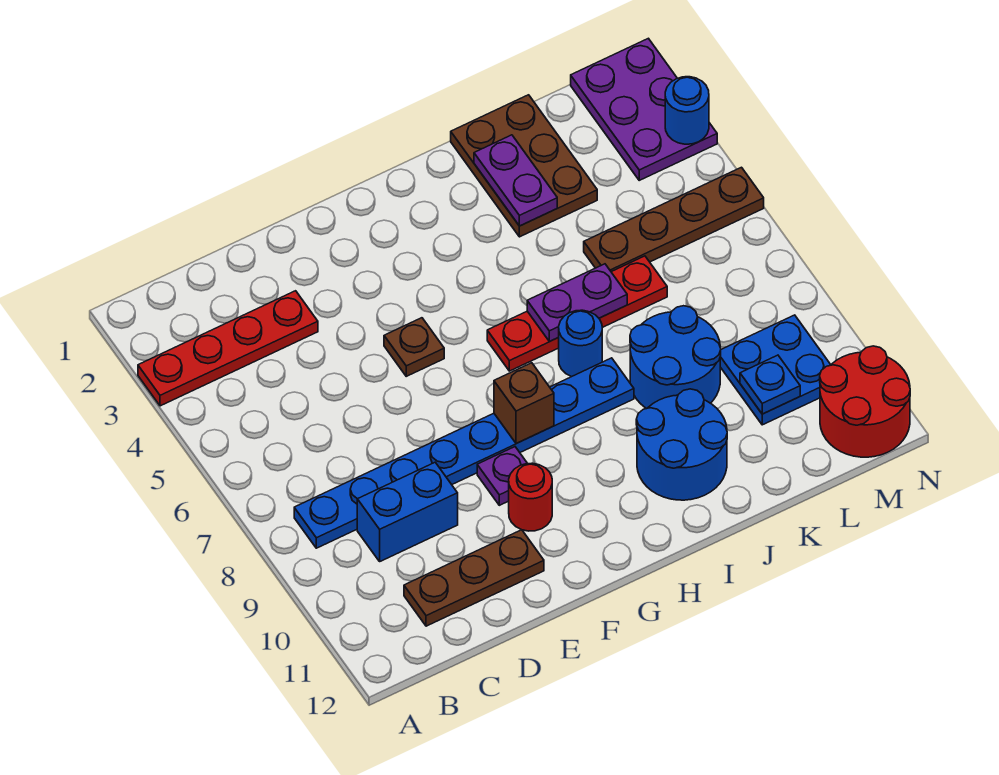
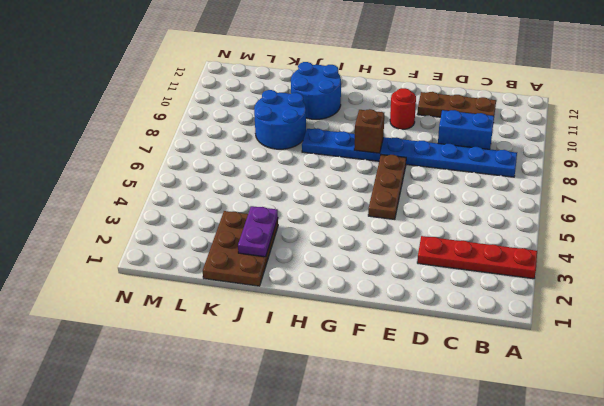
brown plate F5:F7 level 1 -> brown plate F5 level 1
none -> purple plate F9 level 1
none -> red plate H6:K6 level 1
none -> blue round brick I7 level 1

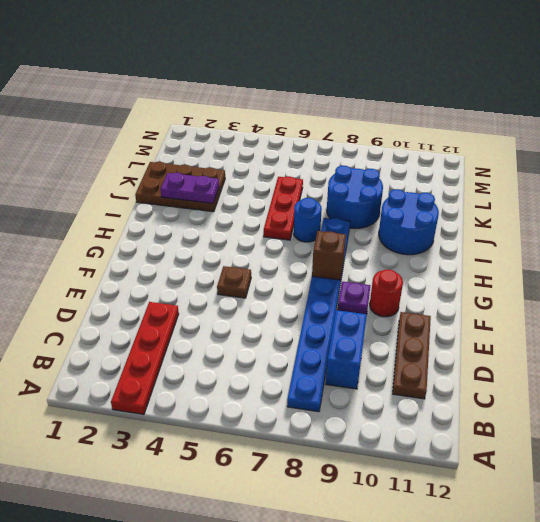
red plate I6:K6 level 1 -> red plate H6:K6 level 1
none -> brown plate K5:N5 level 1
none -> blue plate L9:M10 level 1
none -> purple plate M1:N3 level 1

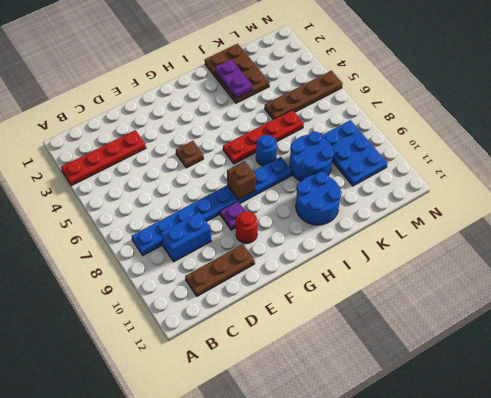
blue plate L8:M10 level 1 -> blue plate L9:M10 level 1
none -> purple plate M1:N3 level 1
none -> red round brick M11:N12 level 1
none -> purple plate I6:J6 level 2

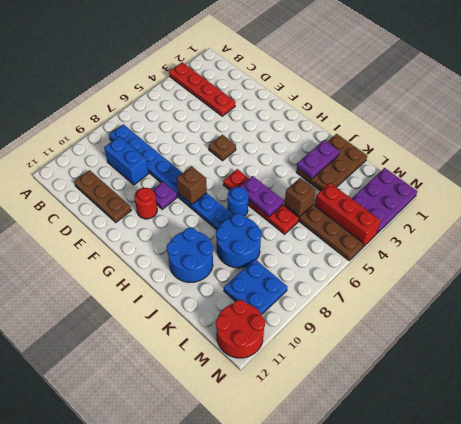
brown brick K5 level 2 -> none
red brick L4:N4 level 1 -> none
none -> blue plate L10 level 2
none -> blue round brick N3 level 2

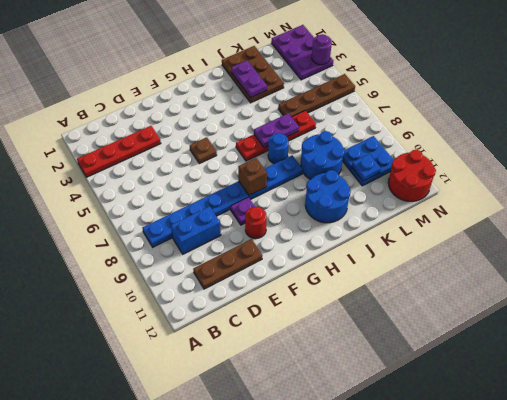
purple round brick N3 level 2 -> blue round brick N3 level 2

